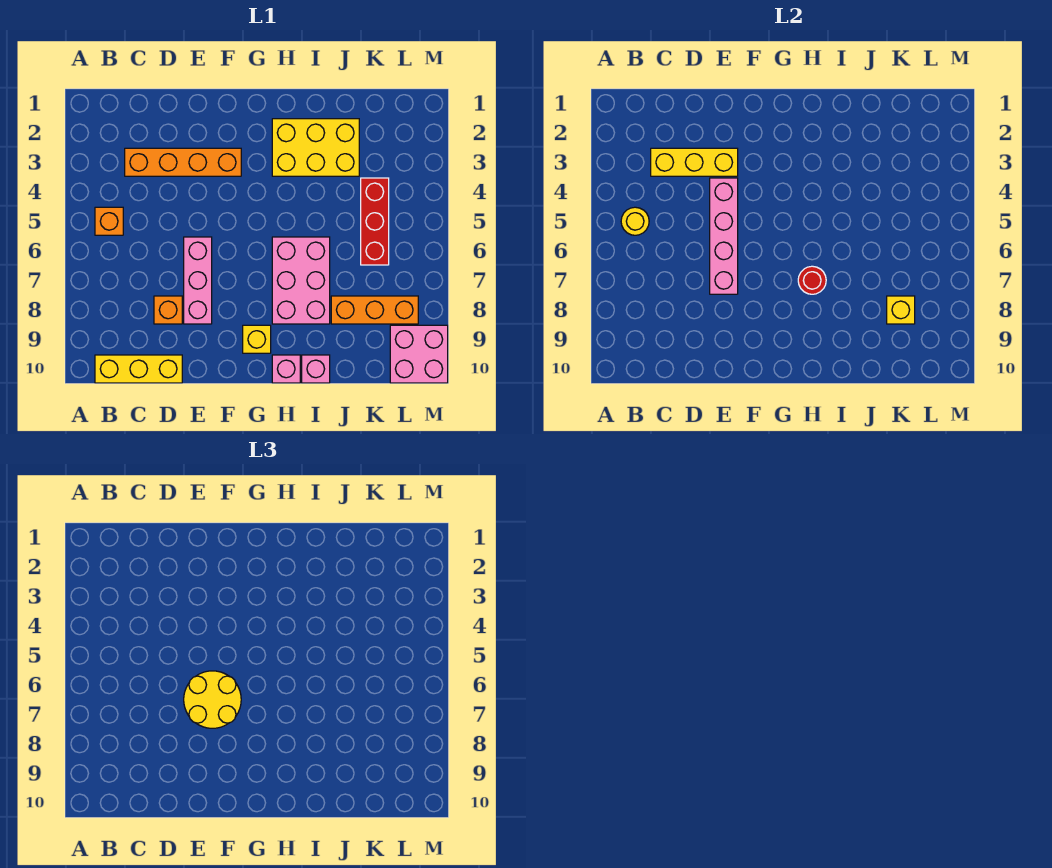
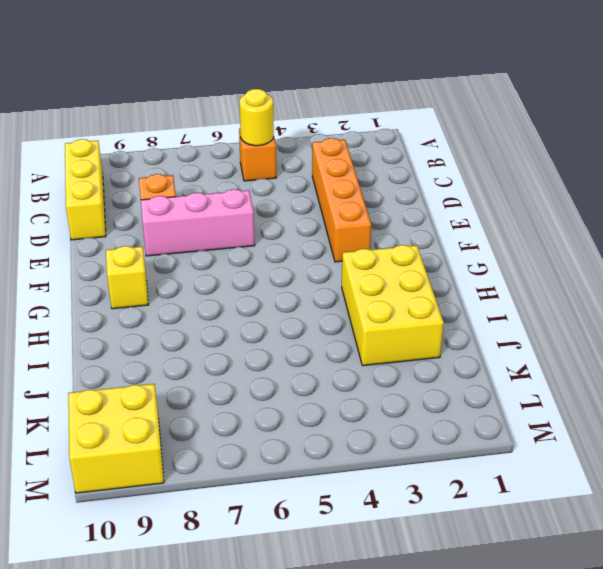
yellow brick L9:M10 level 1 -> pink brick L9:M10 level 1
none -> pink brick H6:I8 level 1
none -> pink brick H10 level 1
none -> pink brick I10 level 1

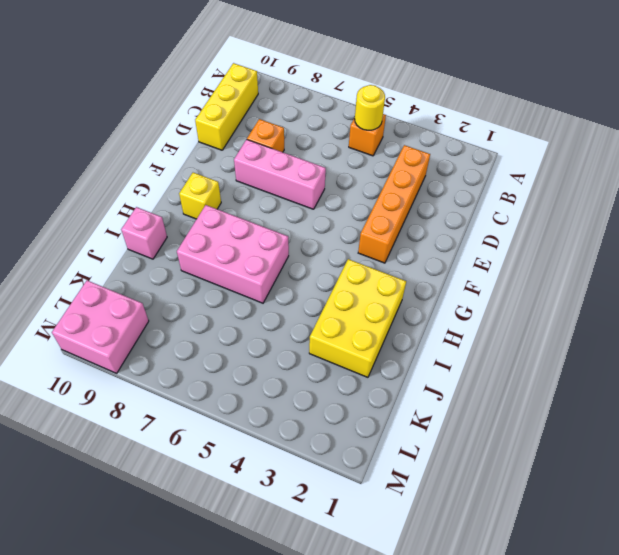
none -> pink brick H10 level 1
none -> orange brick J8:L8 level 1
none -> red brick K4:K6 level 1

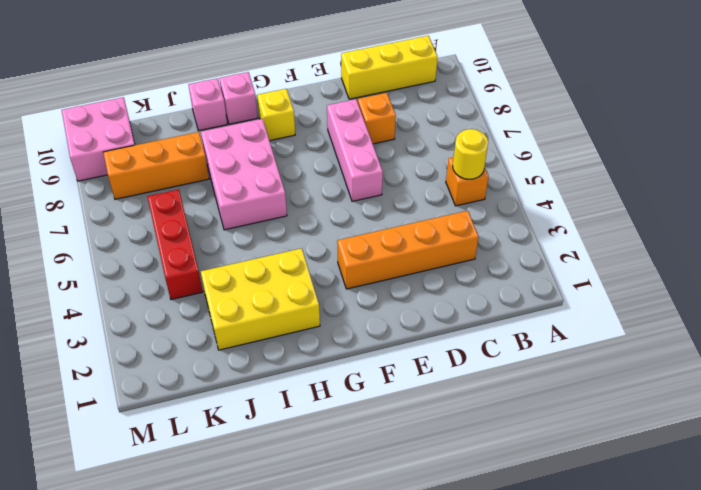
none -> yellow brick C3:E3 level 2
none -> pink brick E4:E7 level 2
none -> red round brick H7 level 2

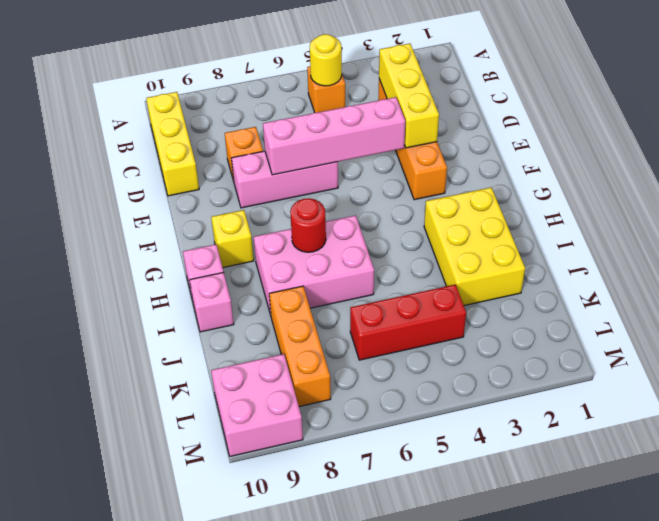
none -> yellow brick K8 level 2
none -> yellow round brick E6:F7 level 3

